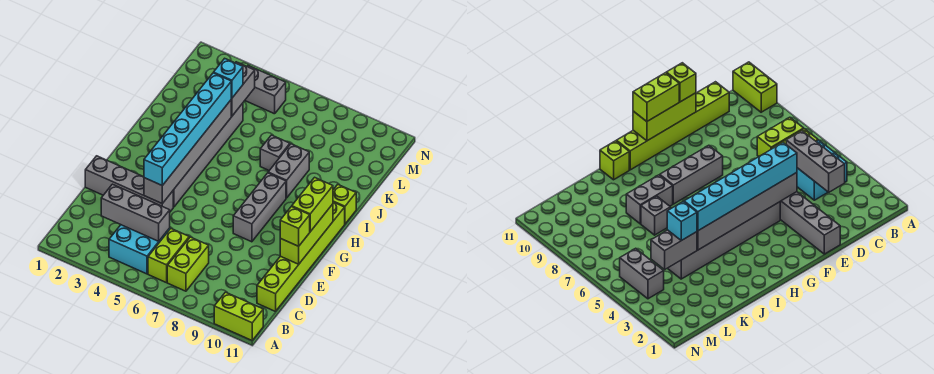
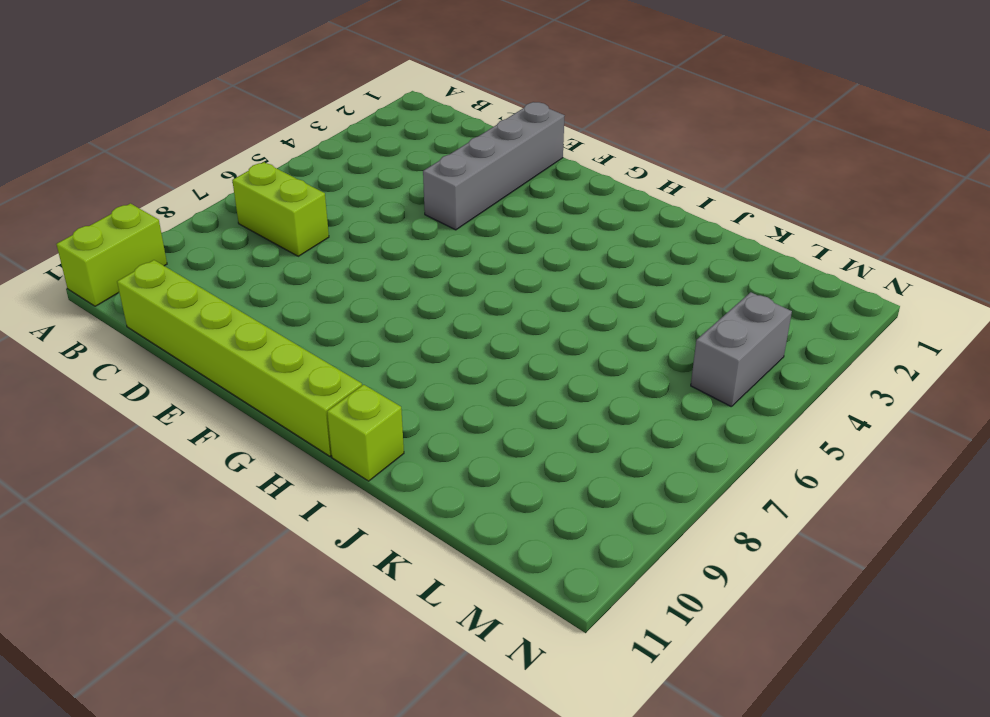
none -> cyan brick B4:C5 level 1
none -> lime brick B6:C6 level 1
none -> grey brick F4:K4 level 1

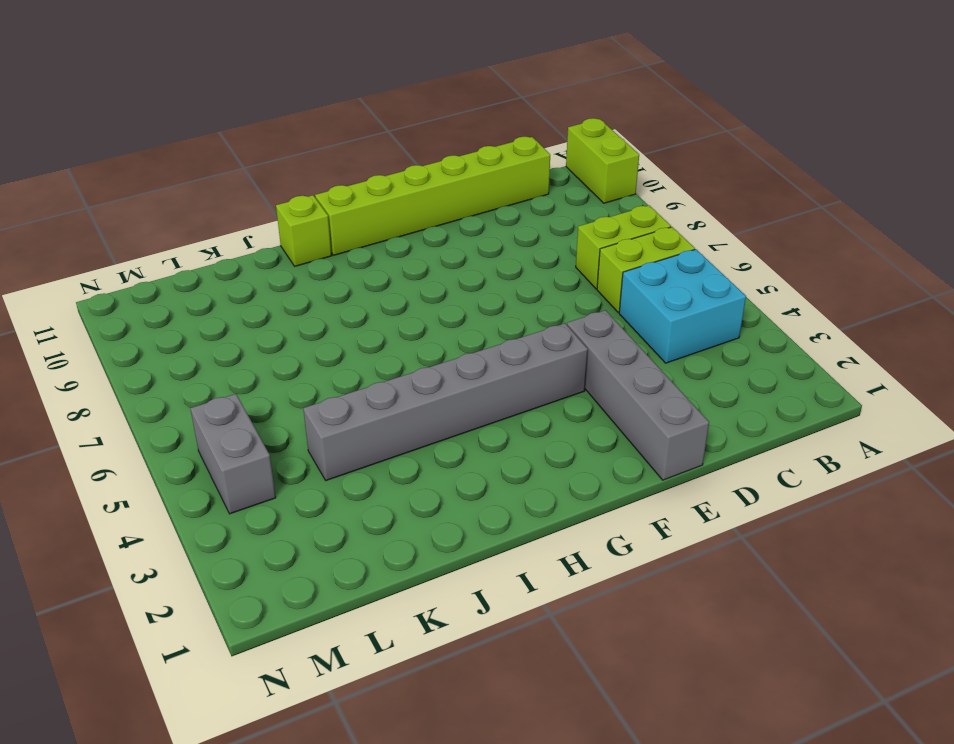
none -> grey brick F8:H8 level 1
none -> grey brick I8:J8 level 1
none -> grey brick J7 level 1

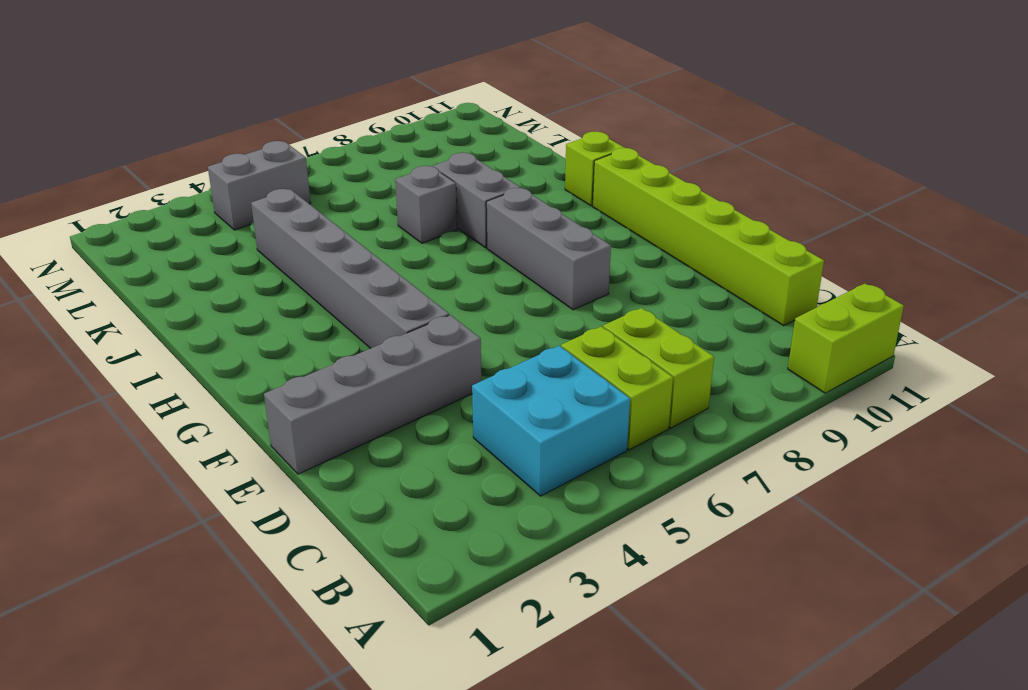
none -> grey brick C3:C5 level 2
none -> grey brick E4:J4 level 2
none -> lime brick E11:G11 level 2

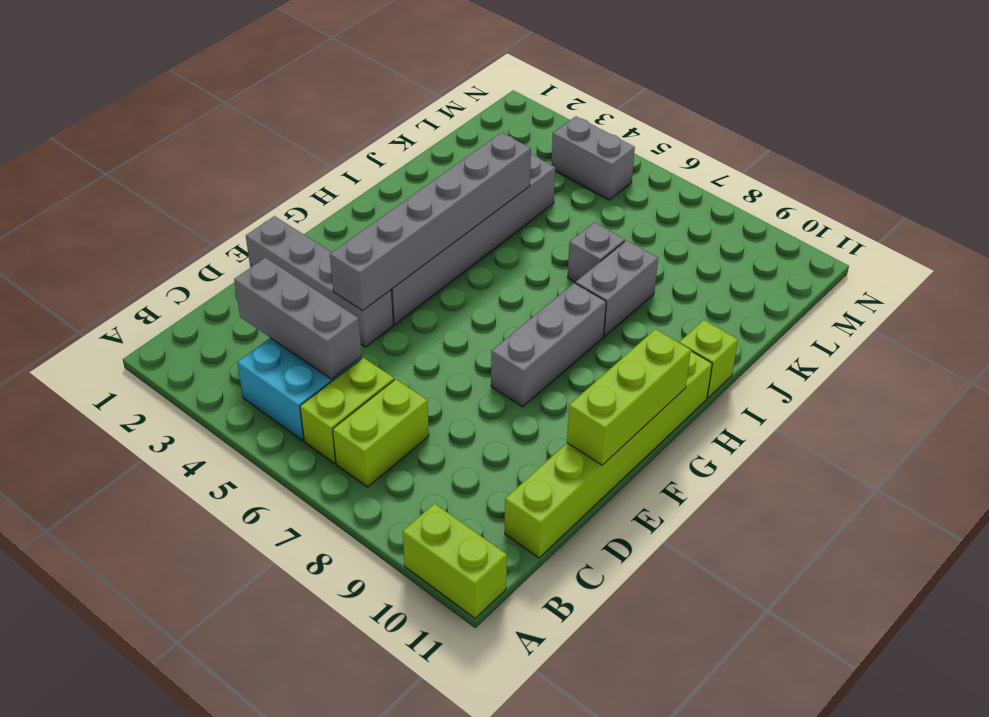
none -> grey brick K4:L4 level 2
none -> cyan brick E4:J4 level 3
none -> lime brick E11 level 3

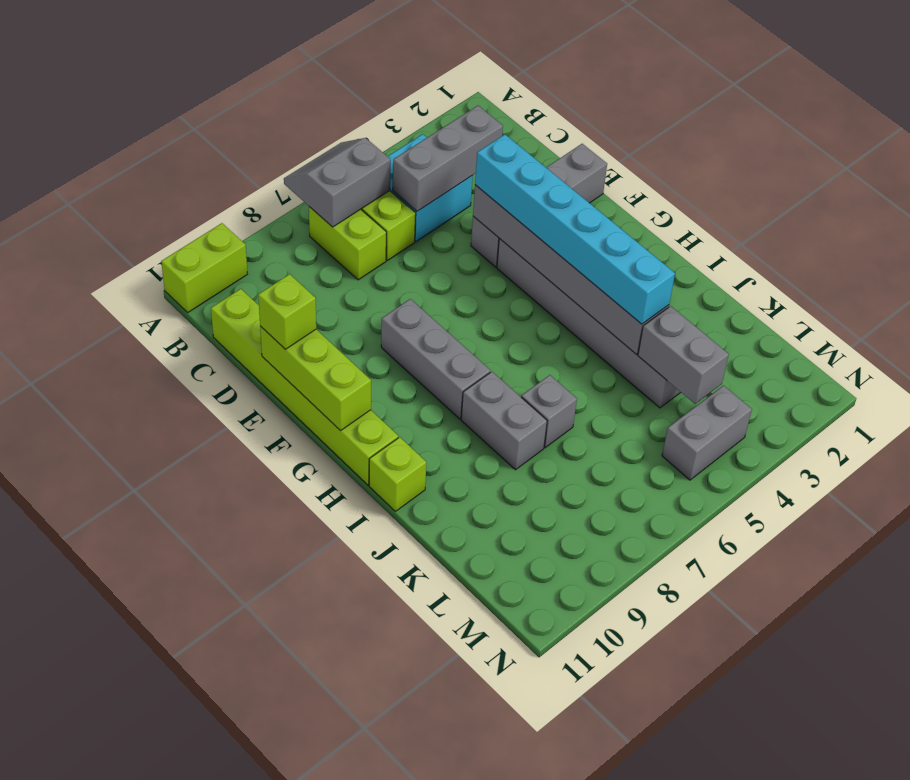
grey slope A6:B7 level 2 top B -> none
none -> lime brick F11:G11 level 3
none -> cyan brick K4 level 3

